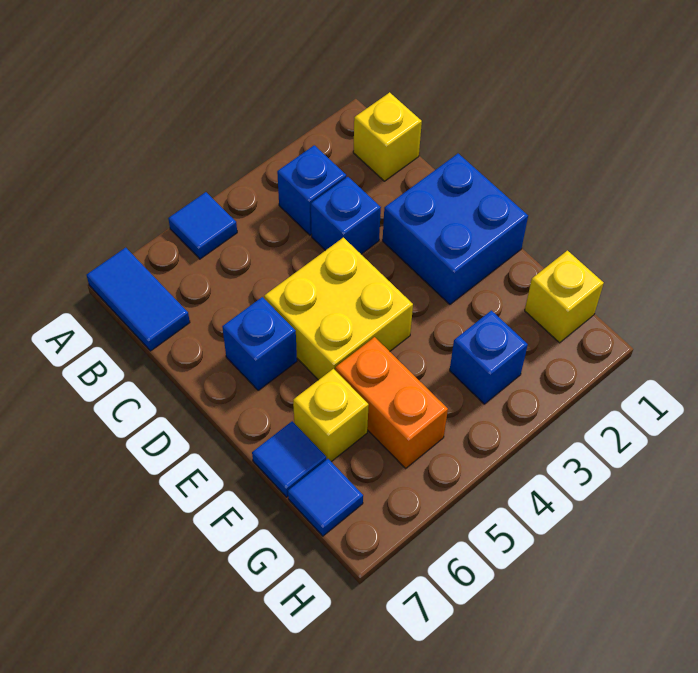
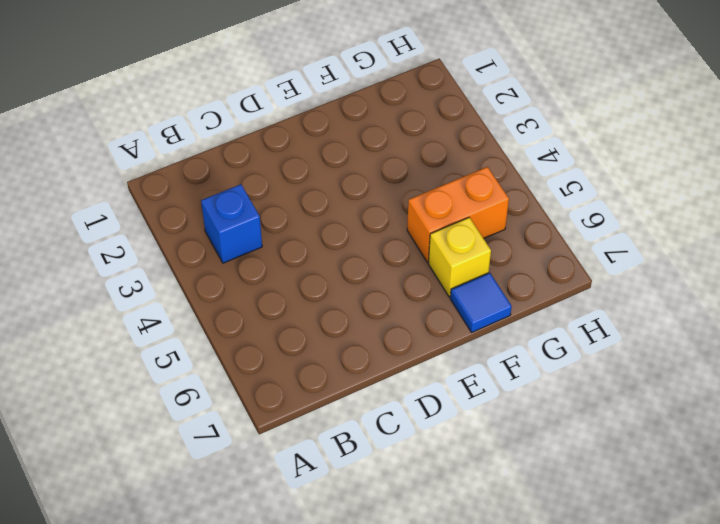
none -> blue tile A5 level 1
none -> blue tile A7:B7 level 1
none -> yellow brick B1 level 1

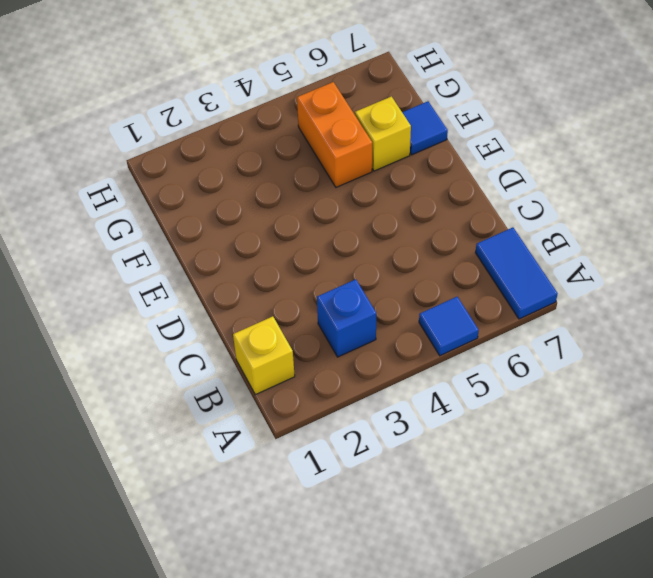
none -> blue brick C3 level 1
none -> blue brick D1:E2 level 1
none -> yellow brick D4:E5 level 1

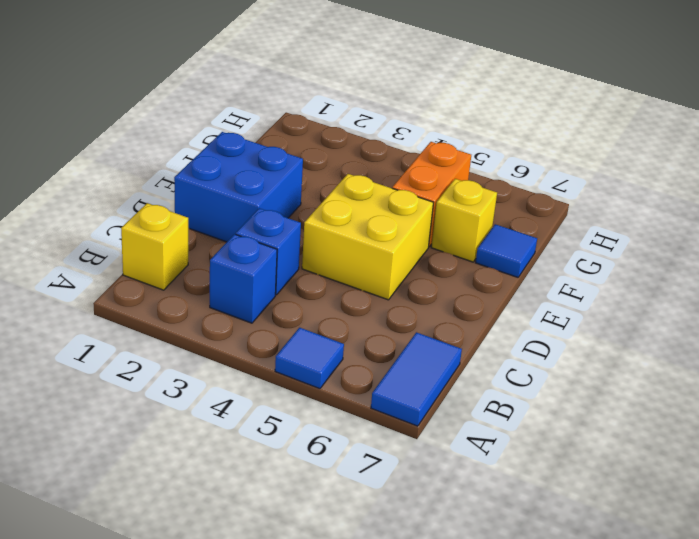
none -> blue brick D6 level 1
none -> yellow brick G1 level 1
none -> blue brick G3 level 1

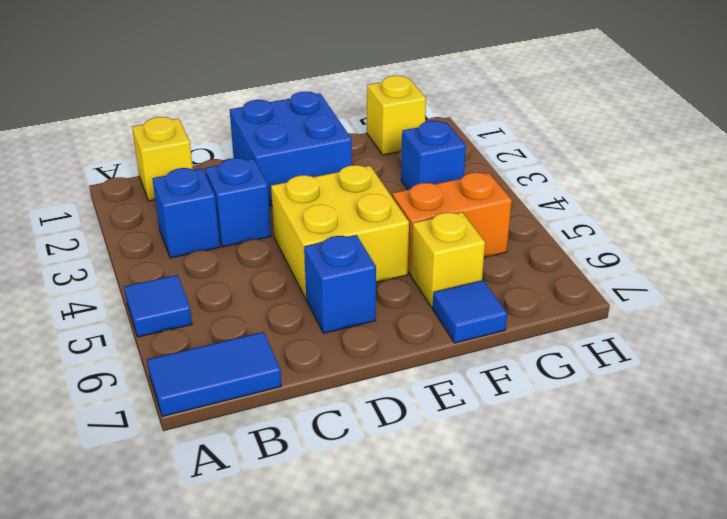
none -> blue tile G7 level 1

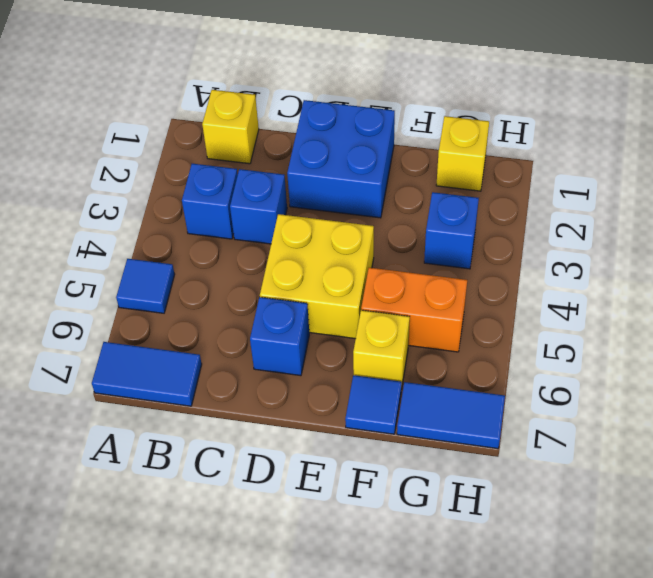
blue tile G7:H7 level 1 -> blue tile G7 level 1

